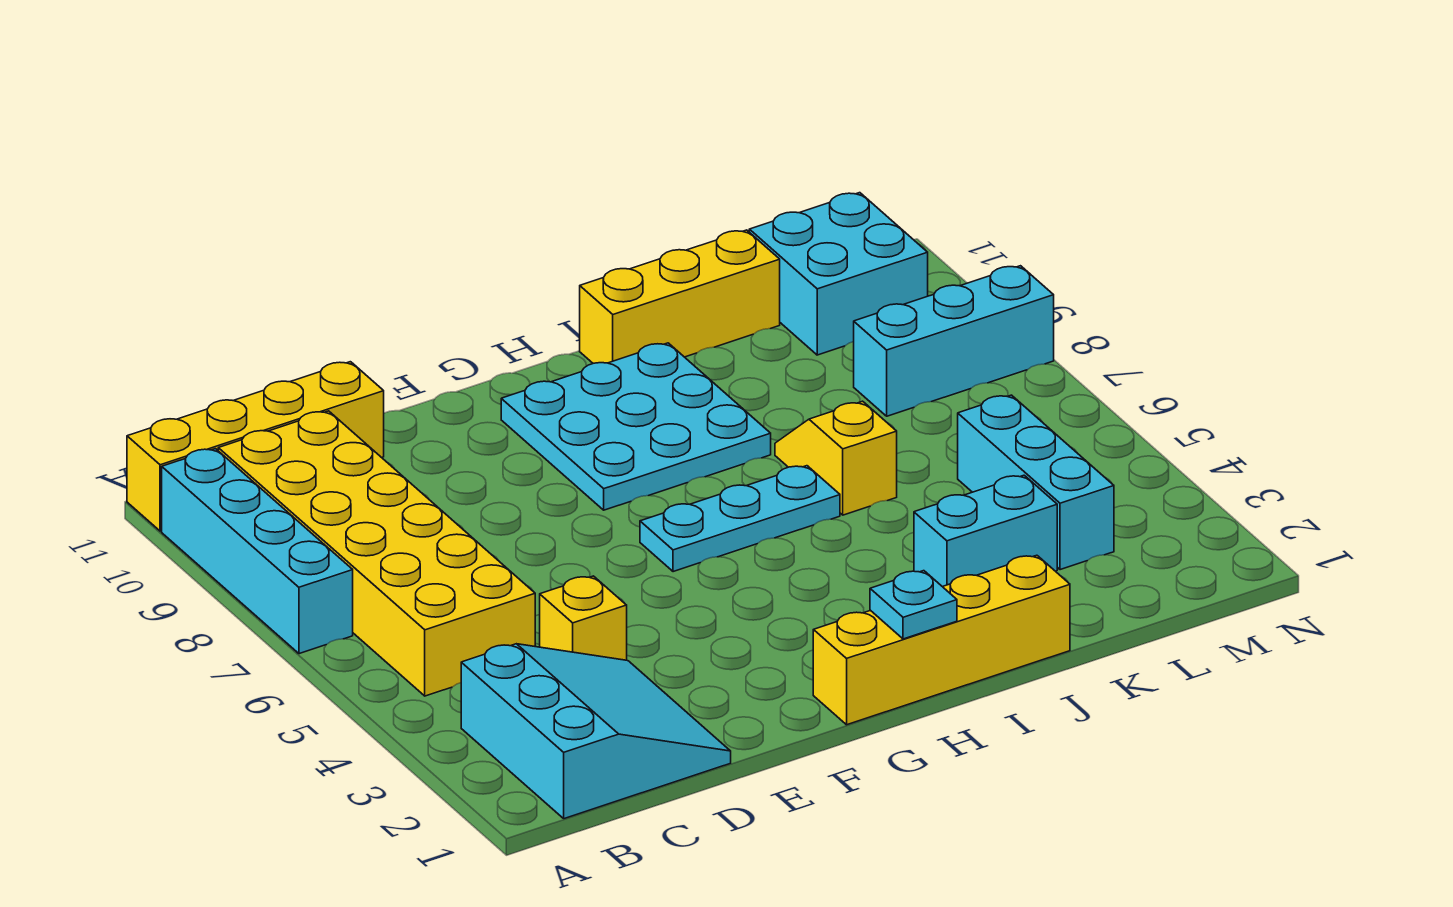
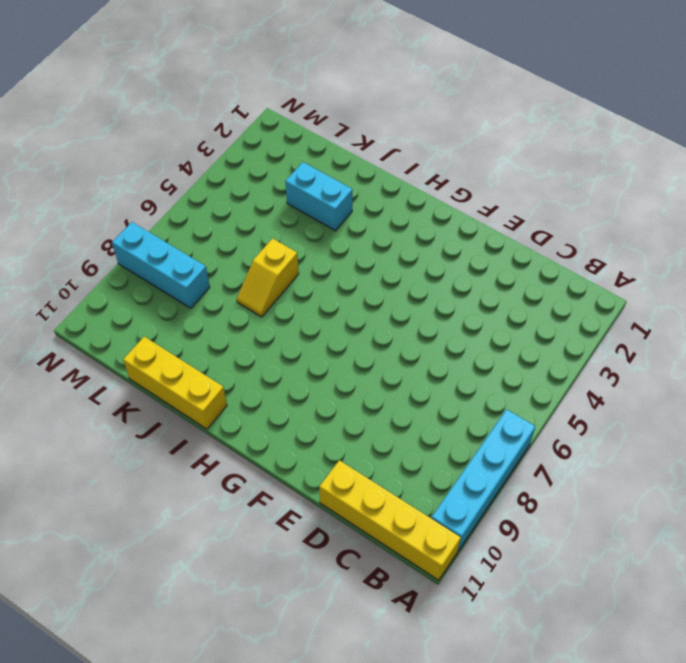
none -> cyan slope B1:D3 level 1 top B
none -> yellow brick B5:C10 level 1
none -> yellow brick D4 level 1

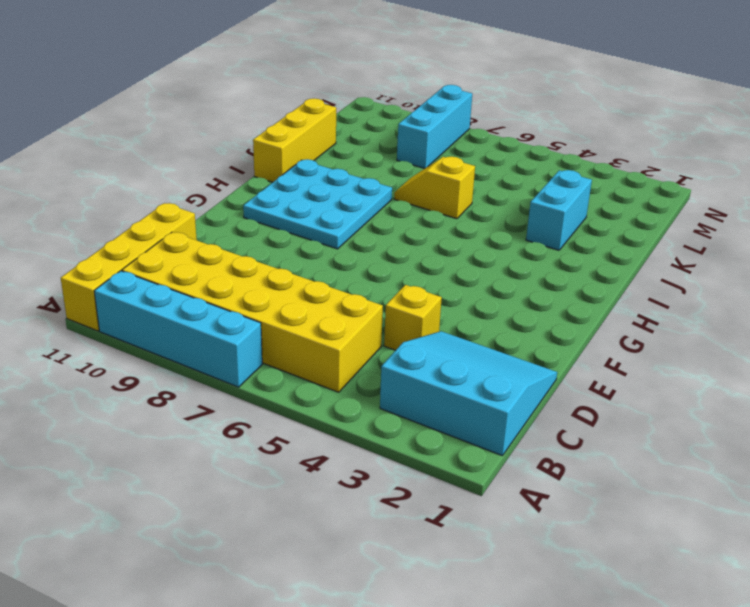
none -> yellow brick G1:J1 level 1
none -> cyan plate G6:I6 level 1
none -> cyan brick L3:L5 level 1

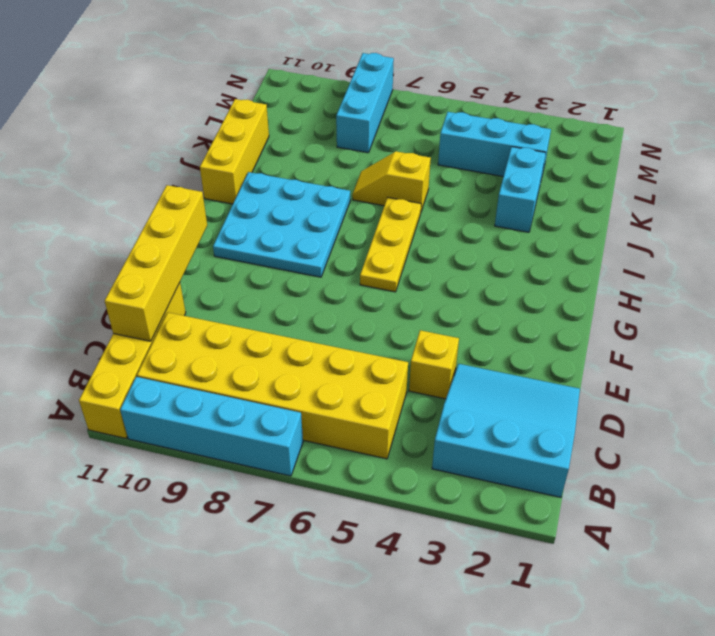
yellow brick C11:F11 level 2 -> yellow brick G1:J1 level 1
yellow plate G6:I6 level 1 -> cyan plate G6:I6 level 1
none -> cyan brick L10:M11 level 1
none -> cyan plate H1 level 2

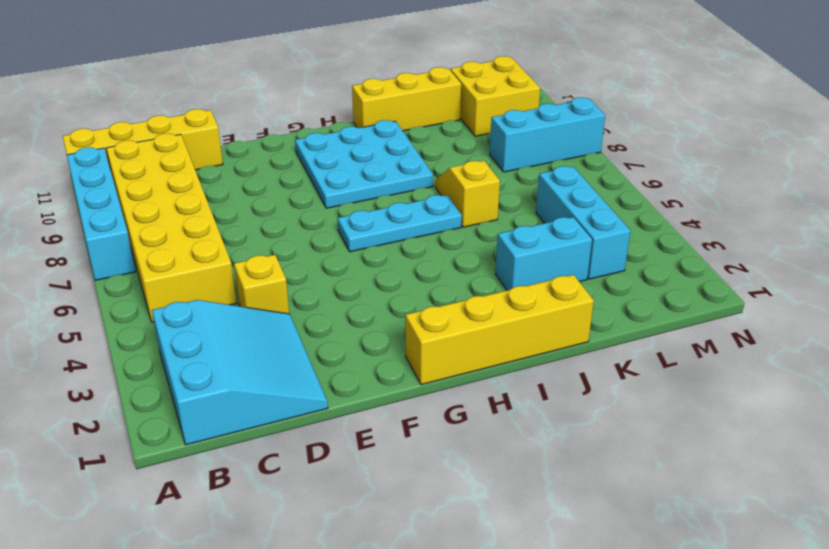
yellow brick L10:M11 level 1 -> cyan brick L10:M11 level 1
none -> cyan plate H1 level 2

